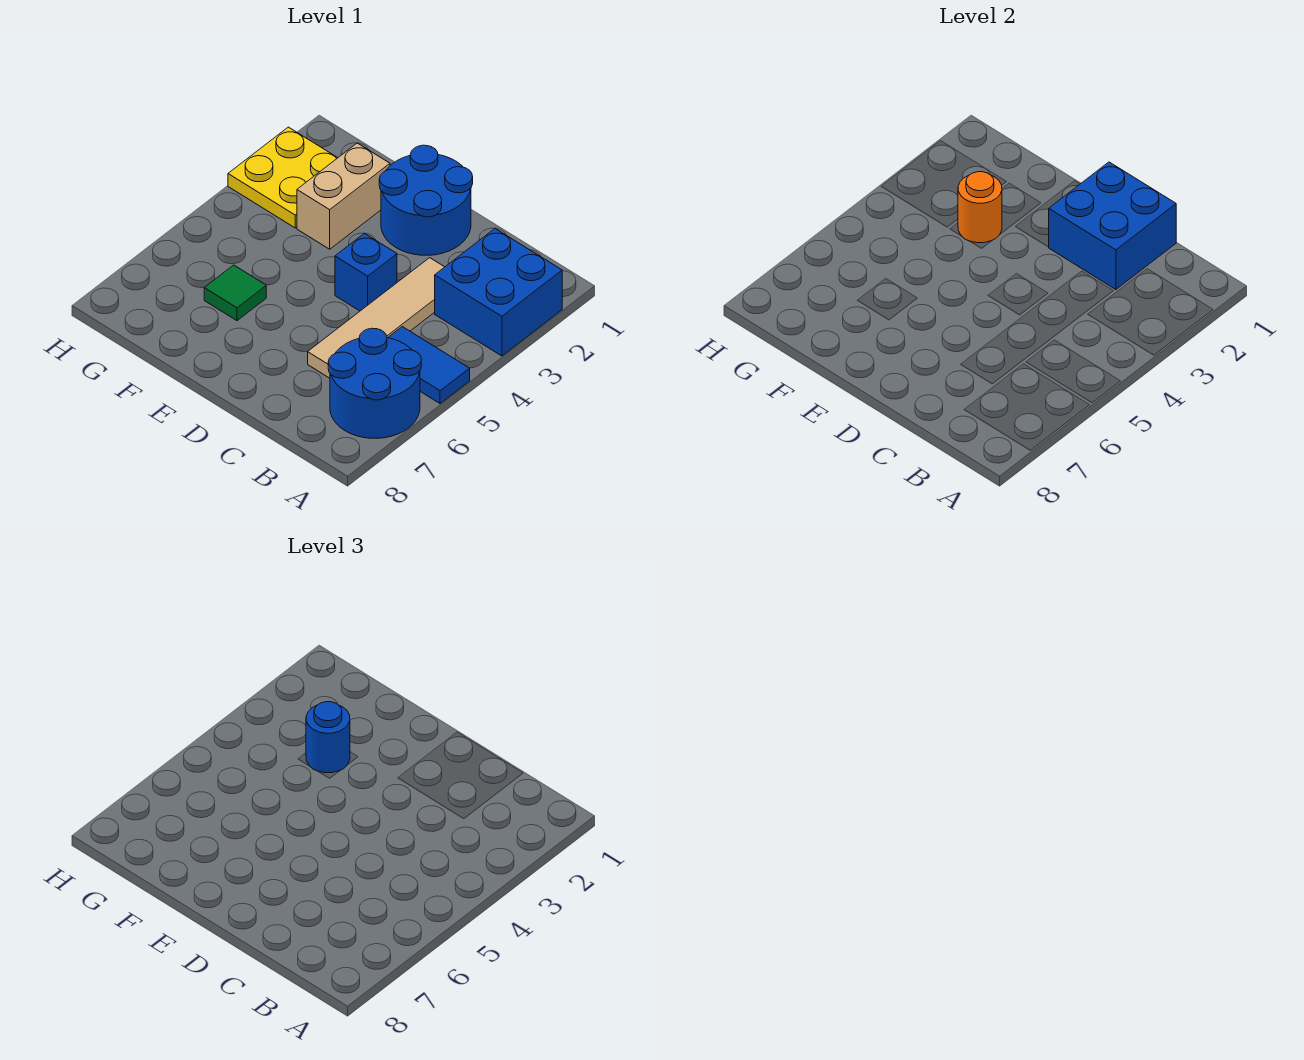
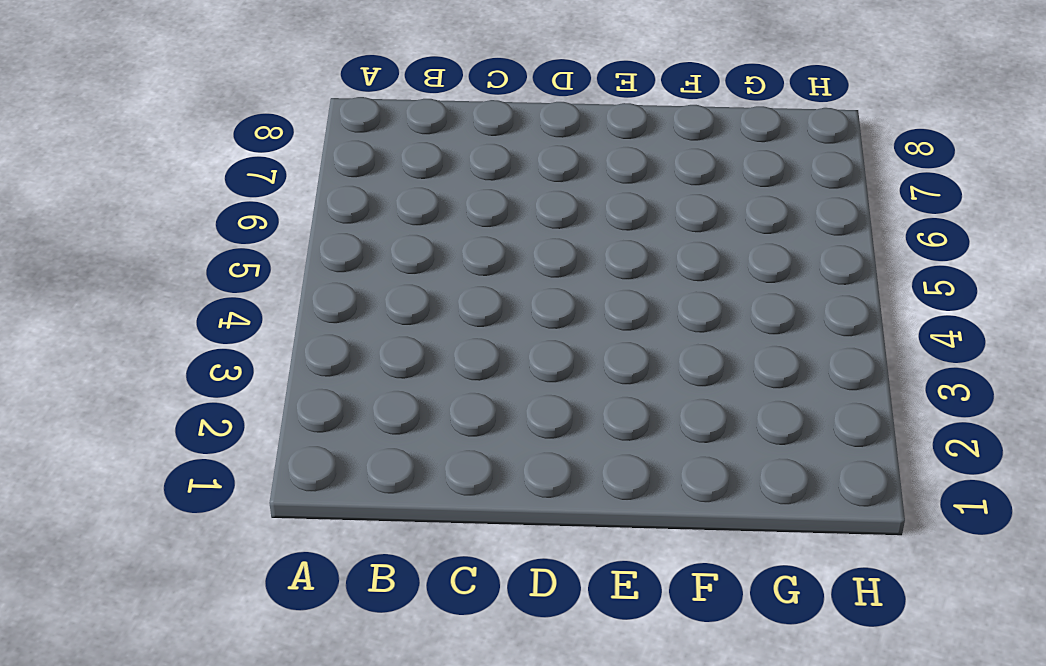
none -> blue brick A2:B3 level 1
none -> blue tile A5:B5 level 1
none -> blue round brick A6:B7 level 1

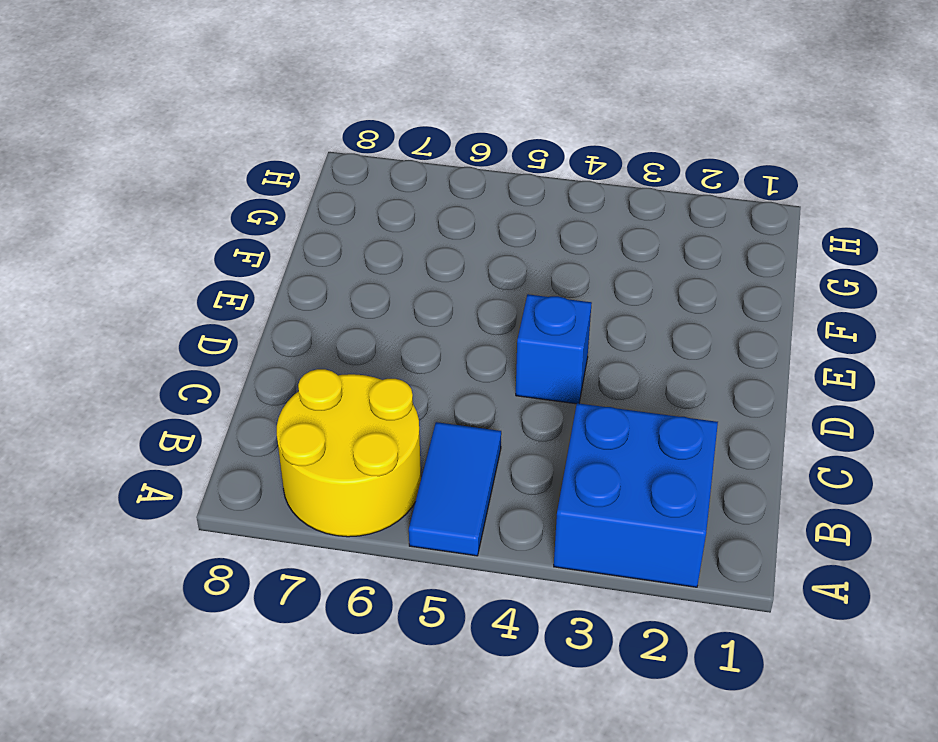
yellow round brick A6:B7 level 1 -> blue round brick A6:B7 level 1
none -> tan tile C3:C6 level 1
none -> blue round brick D1:E2 level 1
none -> tan brick F2:F3 level 1

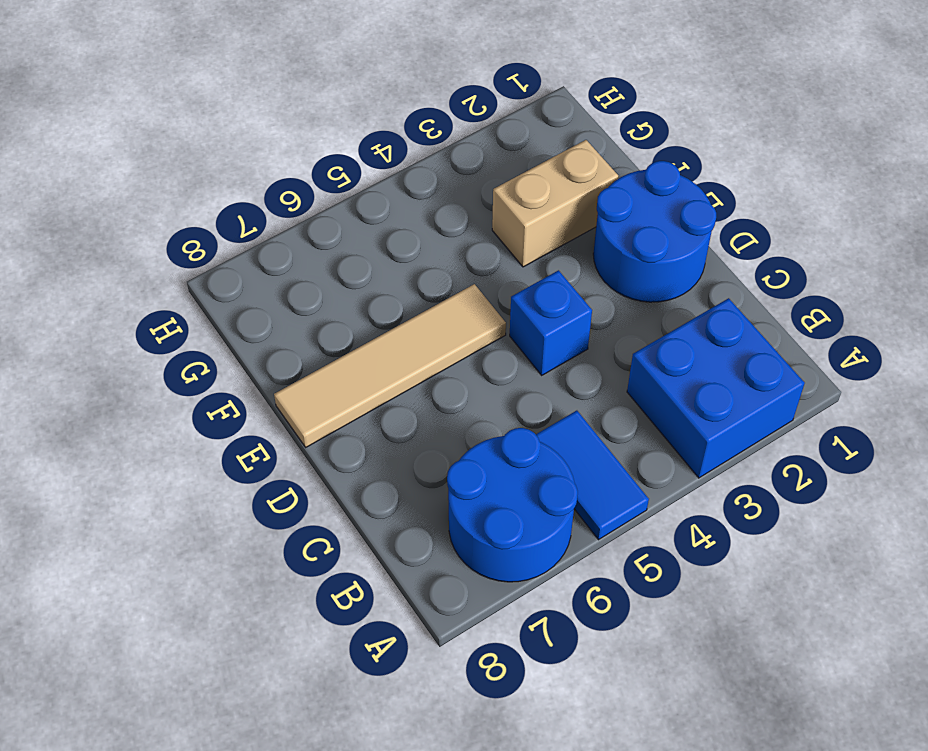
tan tile E5:E8 level 1 -> tan tile C3:C6 level 1
none -> green tile F6 level 1
none -> yellow plate G2:H3 level 1
none -> blue brick C1:D2 level 2

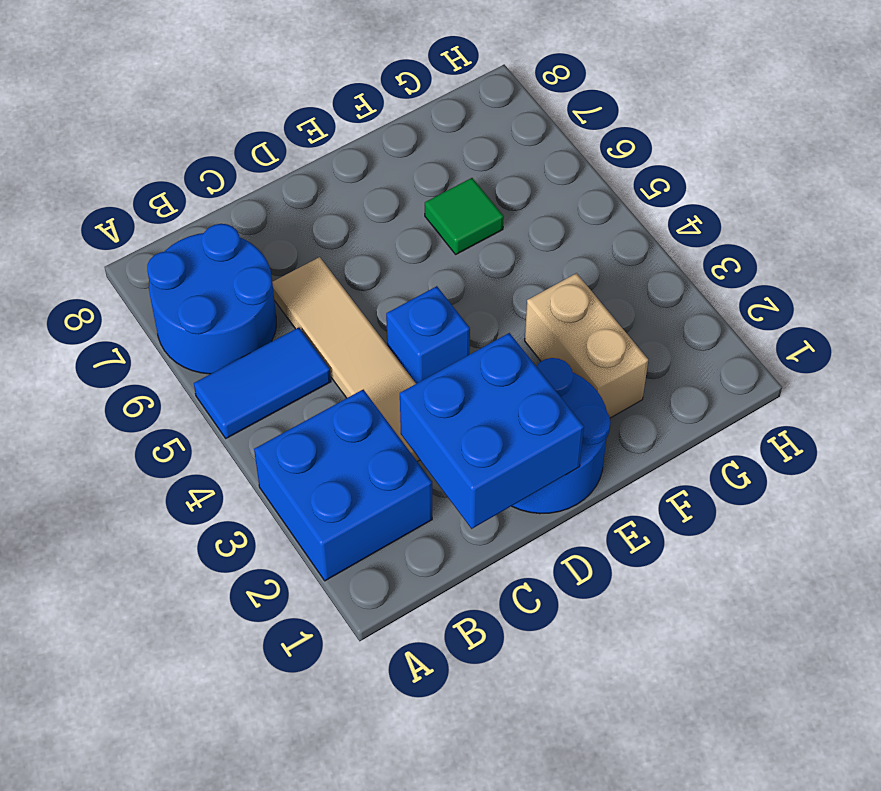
none -> yellow plate G2:H3 level 1
none -> orange round brick F3 level 2
none -> blue round brick F3 level 3

